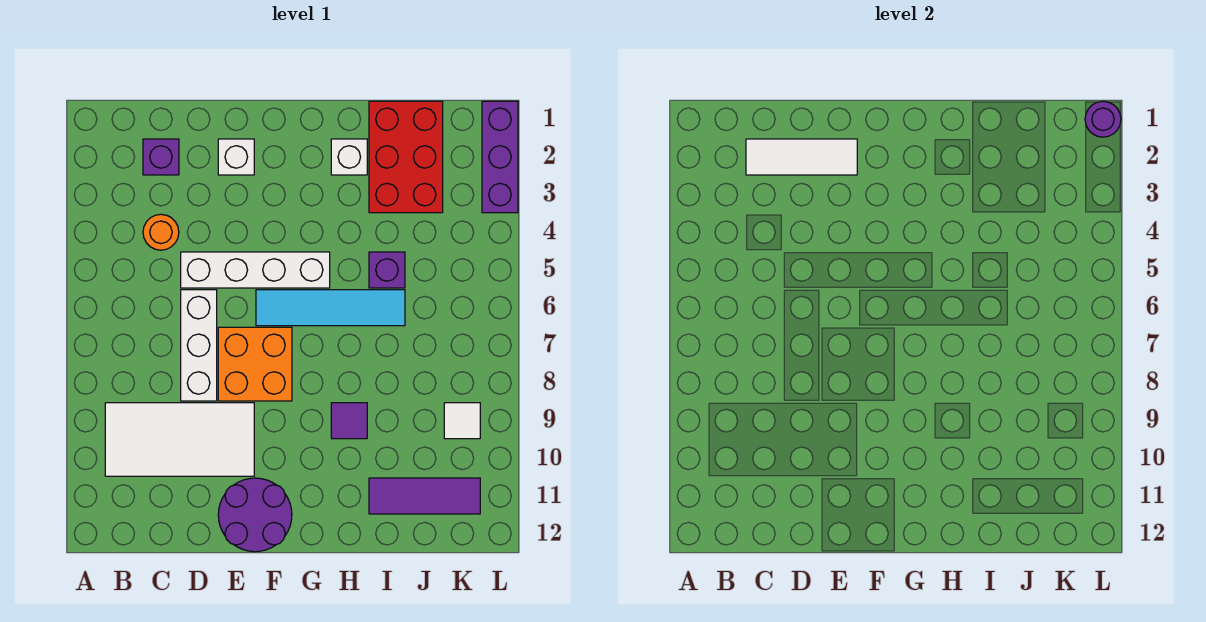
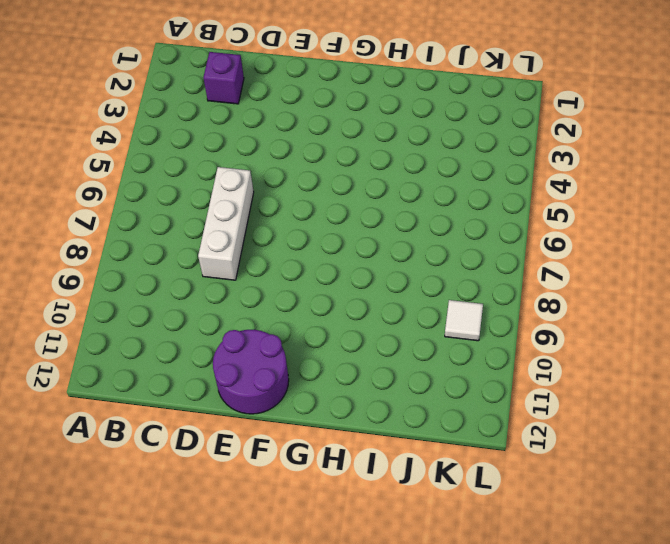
none -> white tile B9:E10 level 1
none -> orange round brick C4 level 1
none -> white brick D5:G5 level 1

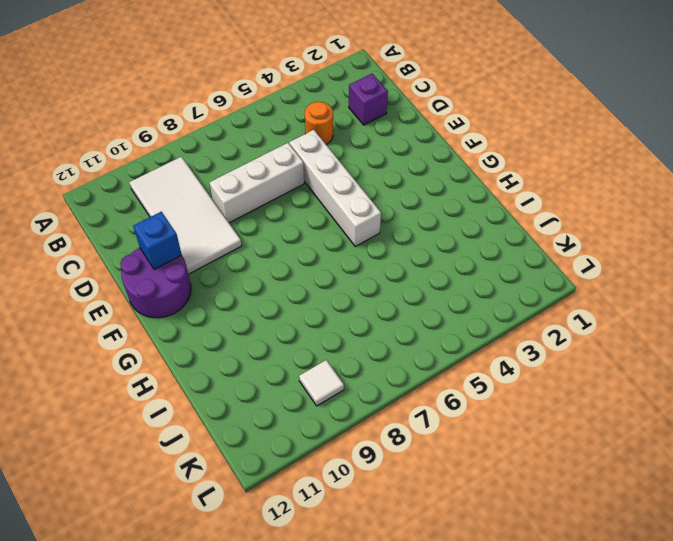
blue brick E11 level 2 -> none
none -> white brick E2 level 1
none -> orange brick E7:F8 level 1
none -> cyan tile F6:I6 level 1

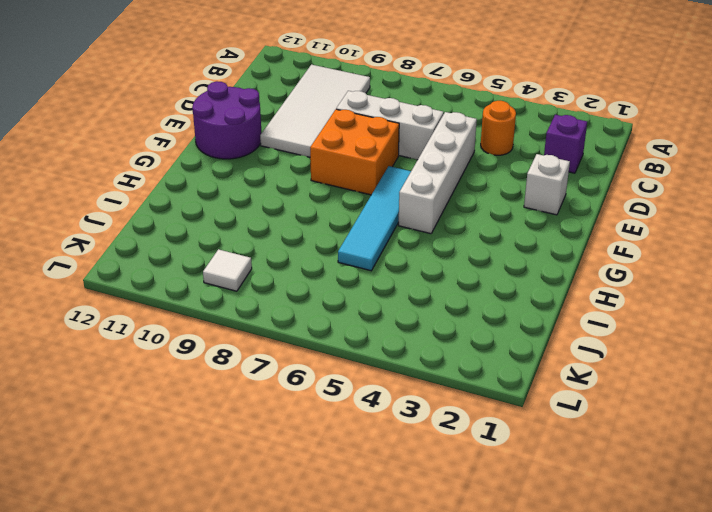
none -> white brick H2 level 1
none -> purple tile H9 level 1
none -> red brick I1:J3 level 1

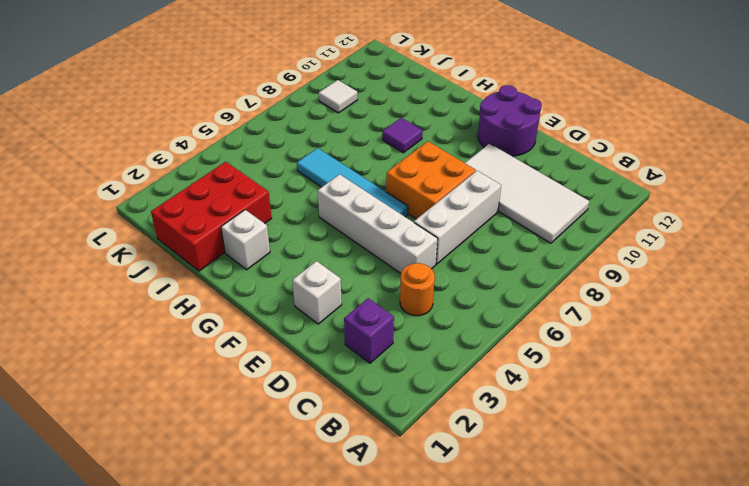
none -> purple brick I5 level 1
none -> purple tile I11:K11 level 1
none -> purple brick L1:L3 level 1

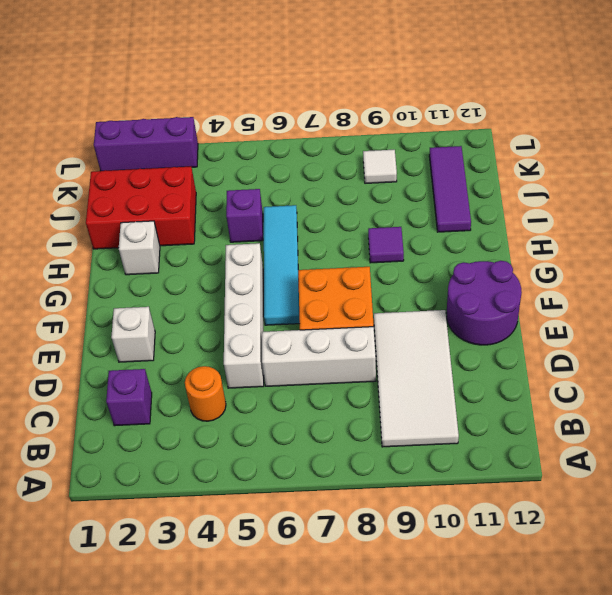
none -> white tile C2:E2 level 2
none -> purple round brick L1 level 2

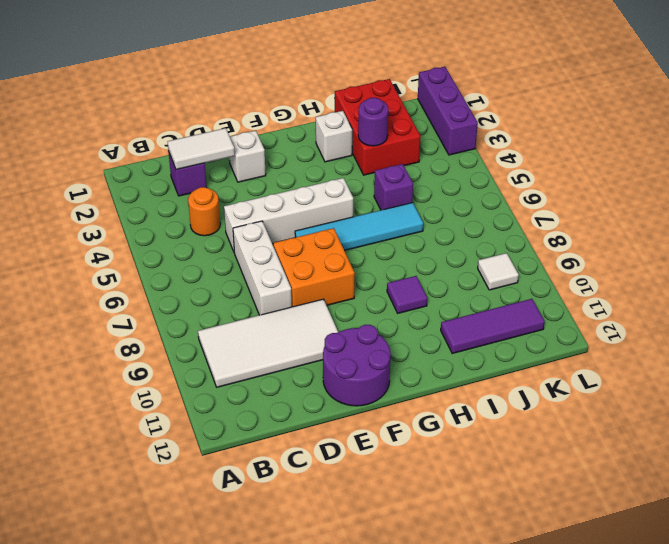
white tile C2:D2 level 2 -> white tile C2:E2 level 2
purple round brick I3 level 2 -> purple round brick L1 level 2

